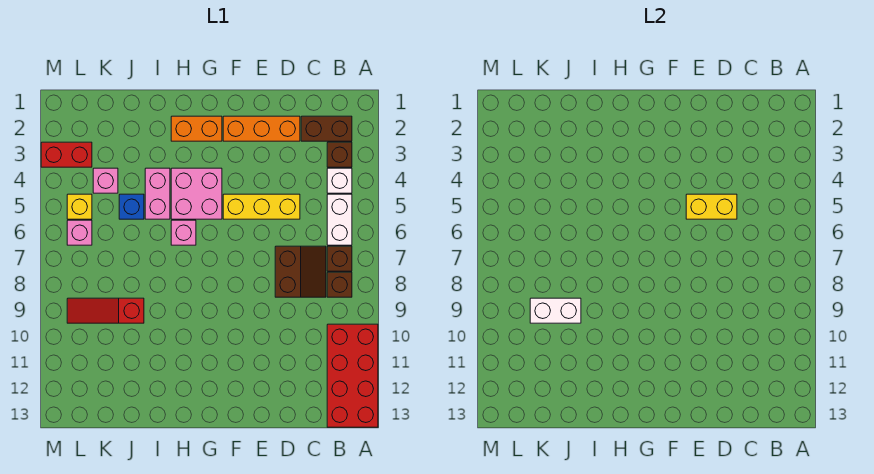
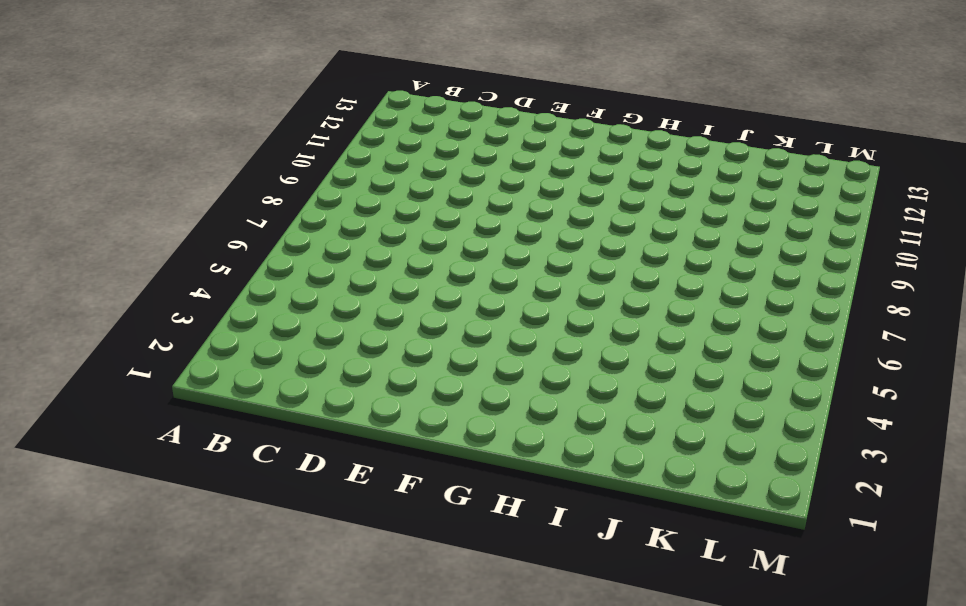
none -> red brick A10:B13 level 1
none -> brown brick B2:C2 level 1
none -> brown brick B3 level 1

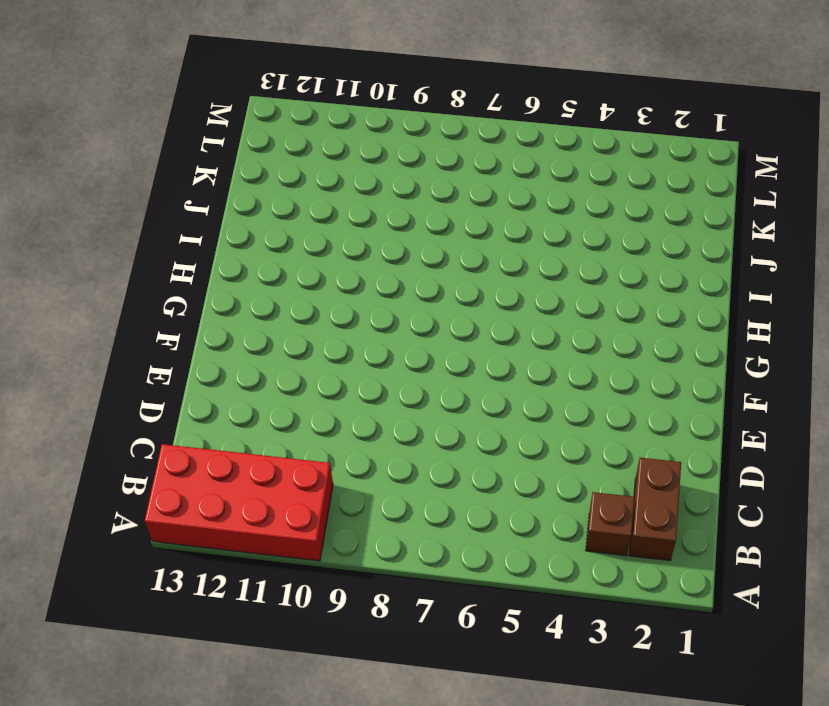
none -> white brick B4 level 1
none -> white brick B5:B6 level 1
none -> brown brick B7 level 1

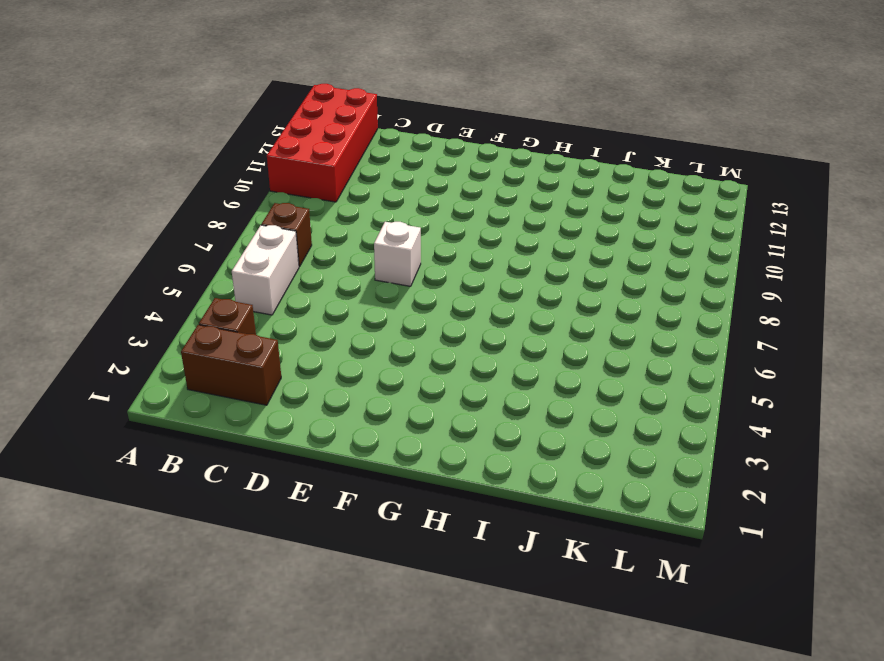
white brick E7 level 1 -> white brick B4 level 1
none -> brown brick B8 level 1
none -> brown slope C7:D8 level 1 top D
none -> orange brick D2:F2 level 1

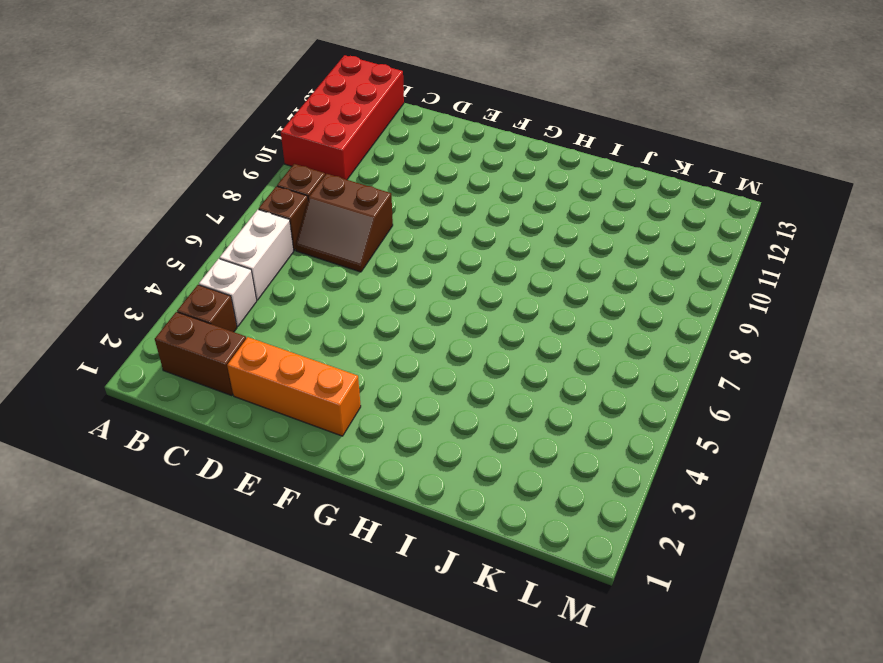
brown slope C7:D8 level 1 top 8 -> brown slope C7:D8 level 1 top D
none -> yellow brick D5:F5 level 1
none -> orange brick G2:H2 level 1
none -> pink brick G4:H5 level 1

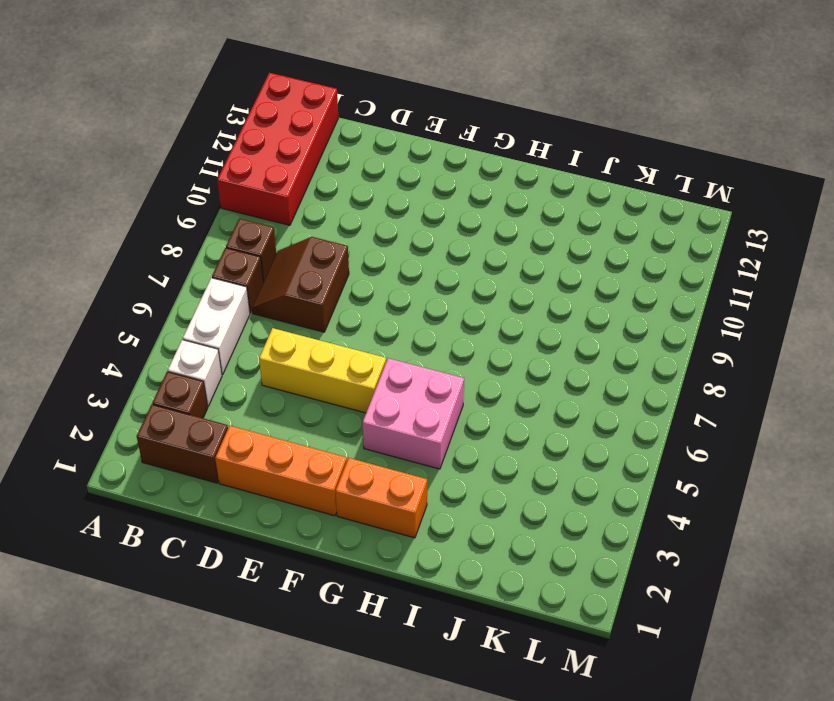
none -> pink brick H6 level 1
none -> pink brick I4:I5 level 1
none -> blue brick J5 level 1

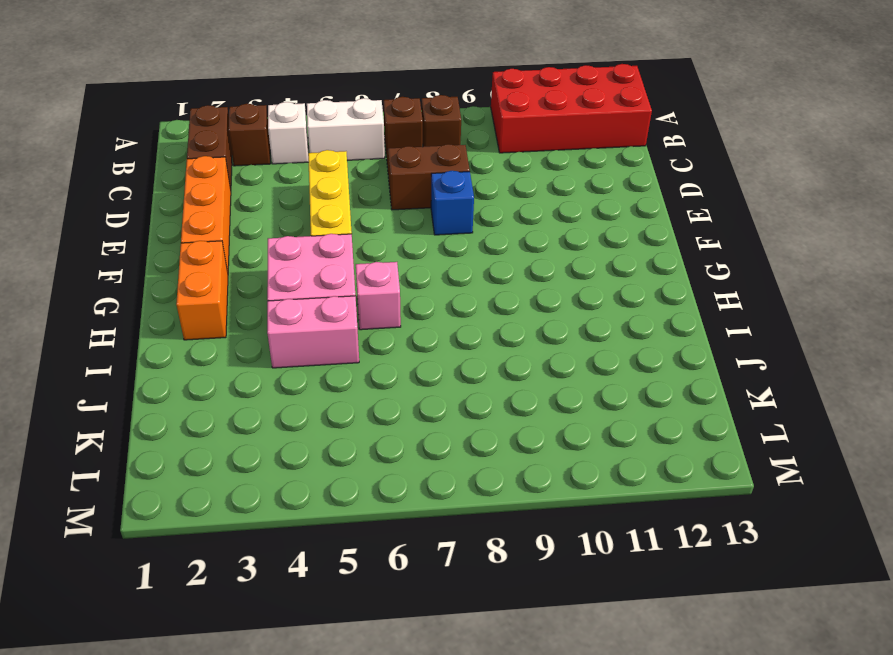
blue brick E8 level 1 -> blue brick J5 level 1
none -> red slope J9:L9 level 1 top J
none -> pink brick K4 level 1
none -> red brick L3:M3 level 1

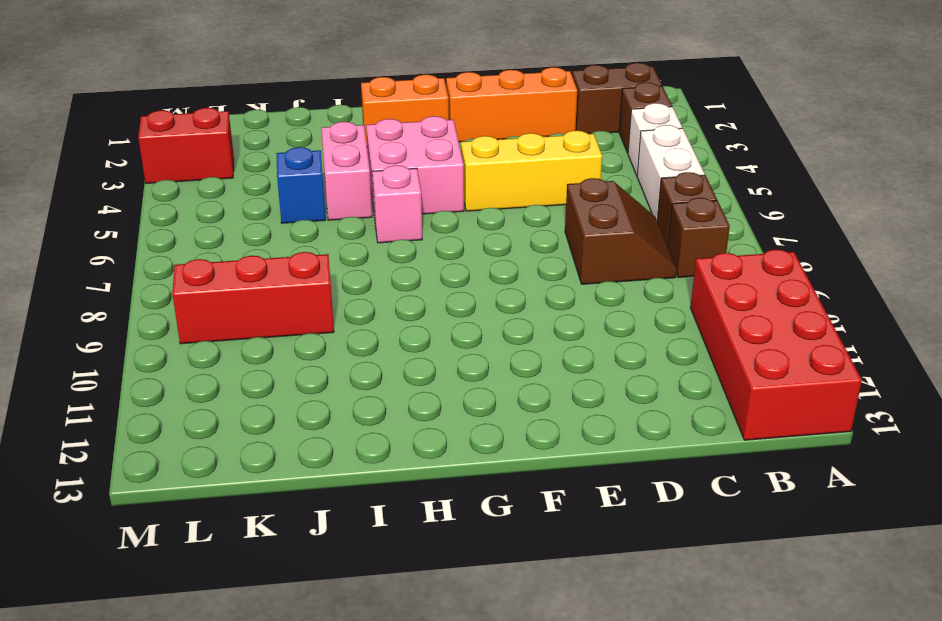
red brick J9:L9 level 1 -> red slope J9:L9 level 1 top J
none -> pink brick K4 level 1
none -> yellow brick L5 level 1
none -> pink brick L6 level 1

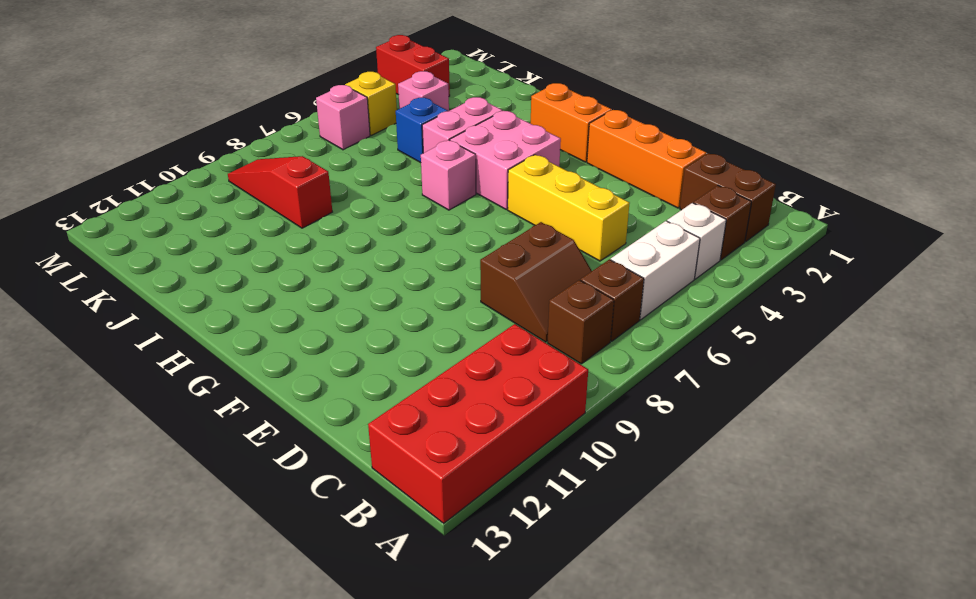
none -> yellow brick D5:E5 level 2
none -> white brick J9:K9 level 2

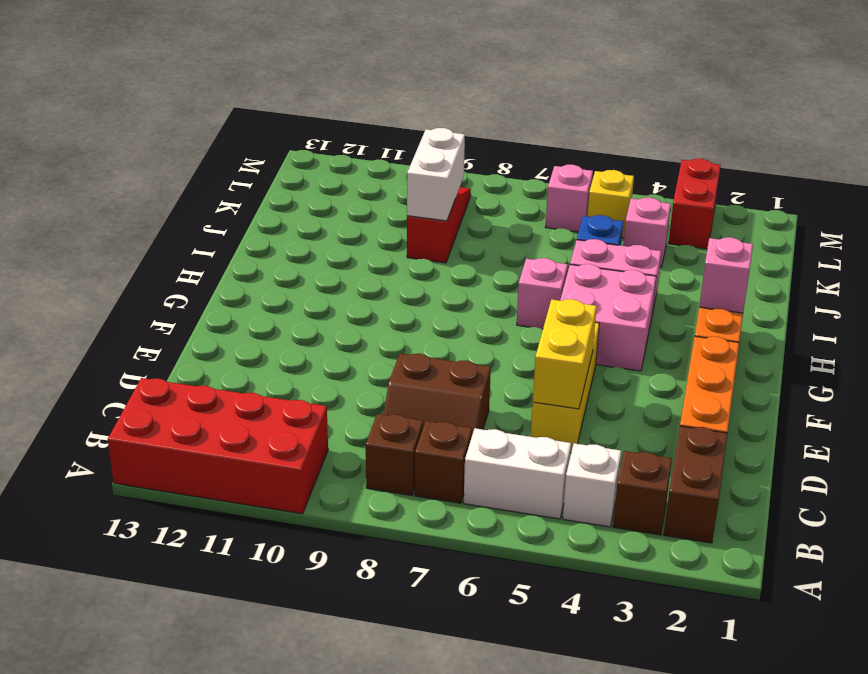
pink brick H2 level 2 -> none

